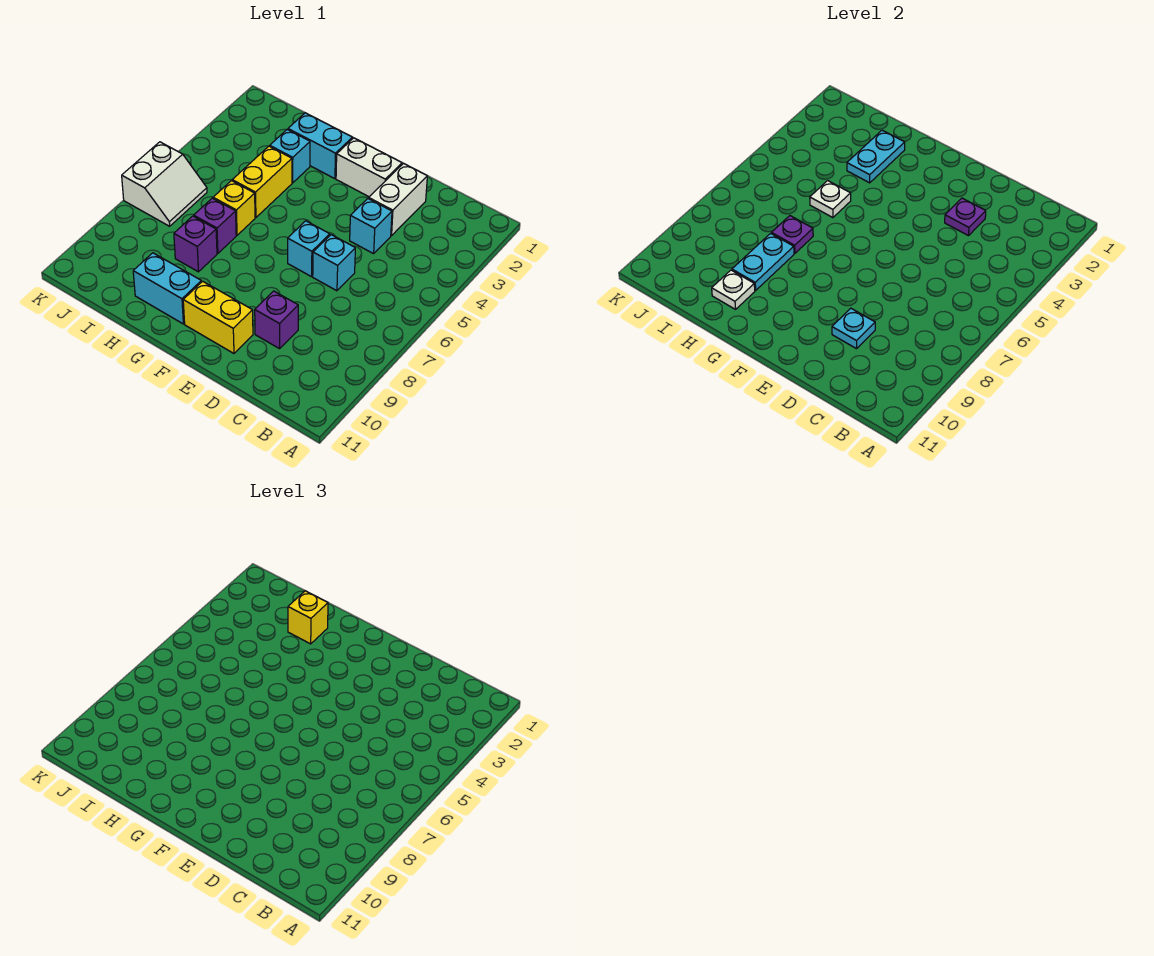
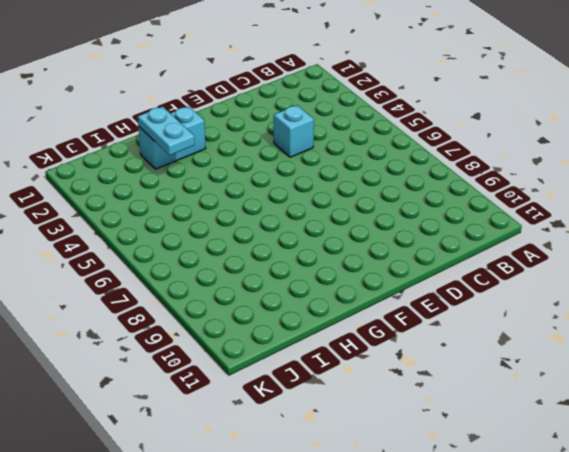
none -> white brick D2:D3 level 1
none -> cyan brick D6 level 1
none -> purple brick D9 level 1

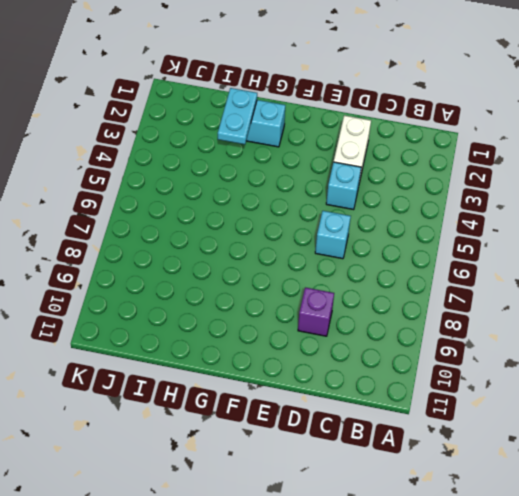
none -> white brick E2:F2 level 1
none -> cyan brick E6 level 1
none -> yellow brick E10:F10 level 1

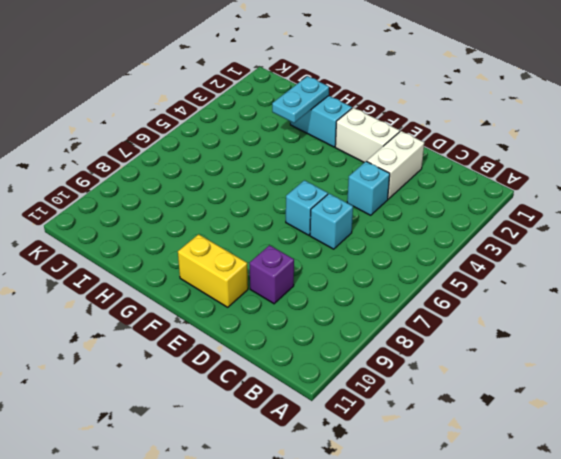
none -> cyan brick G10:H10 level 1
none -> cyan brick H3 level 1
none -> yellow brick H4:H5 level 1

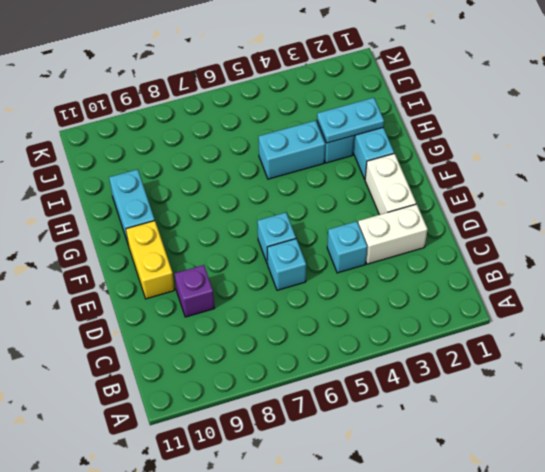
cyan brick H4:H5 level 1 -> yellow brick H4:H5 level 1
none -> yellow brick H6 level 1
none -> purple brick H7 level 1
none -> purple brick H8 level 1

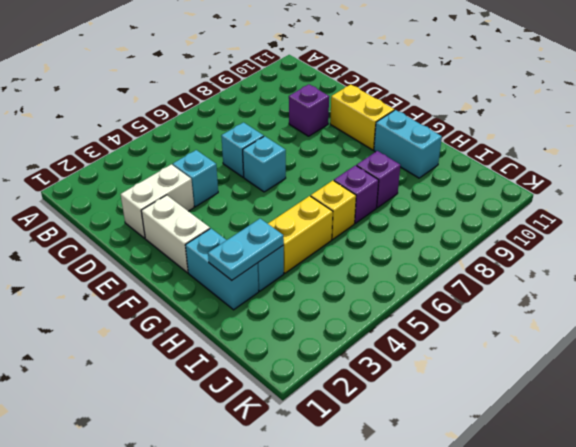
none -> white slope J6:K7 level 1 top K
none -> purple plate D3 level 2
none -> cyan plate D9 level 2

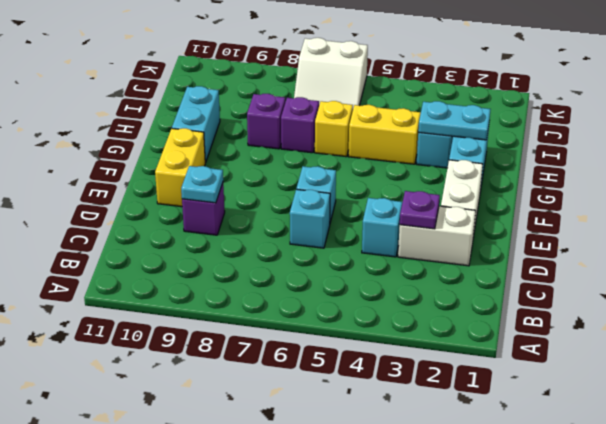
none -> white plate H5 level 2
none -> purple plate H7 level 2
none -> cyan plate H8:H9 level 2

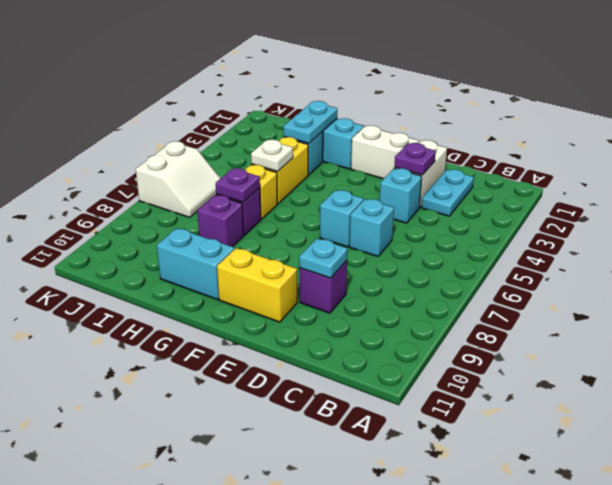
cyan plate C2:C3 level 1 -> cyan plate H8:H9 level 2
none -> white plate H10 level 2
none -> yellow brick H2 level 3

